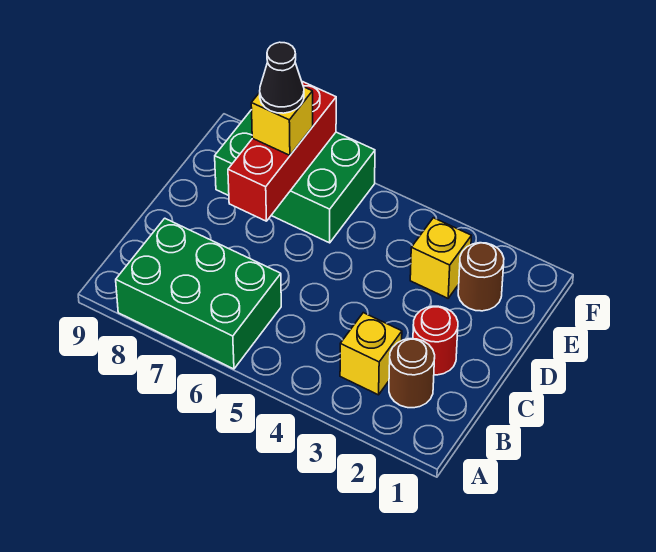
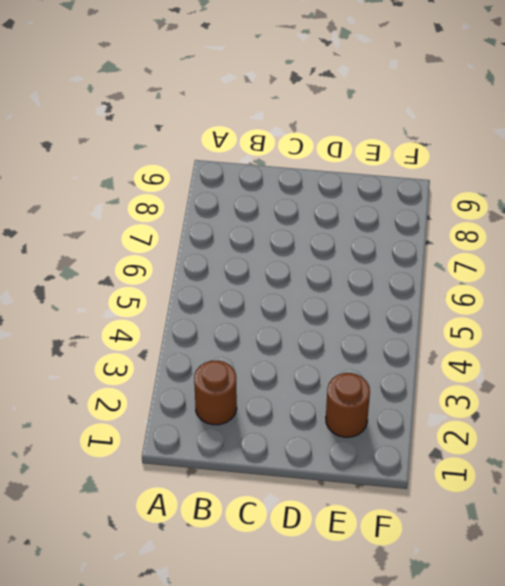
none -> green brick A6:B8 level 1
none -> yellow brick B3 level 1

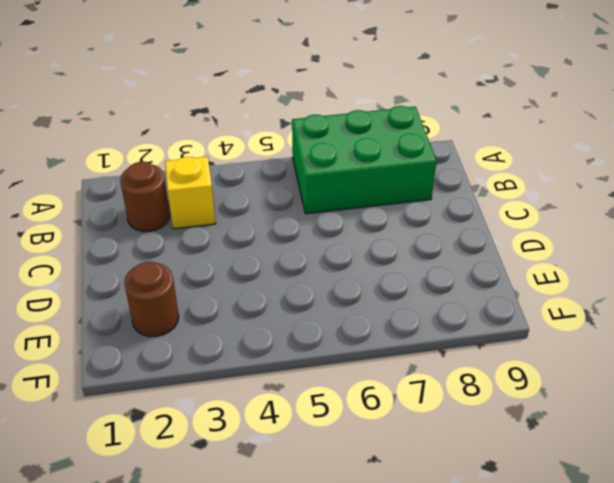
none -> red round brick C2 level 1
none -> yellow brick E3 level 1

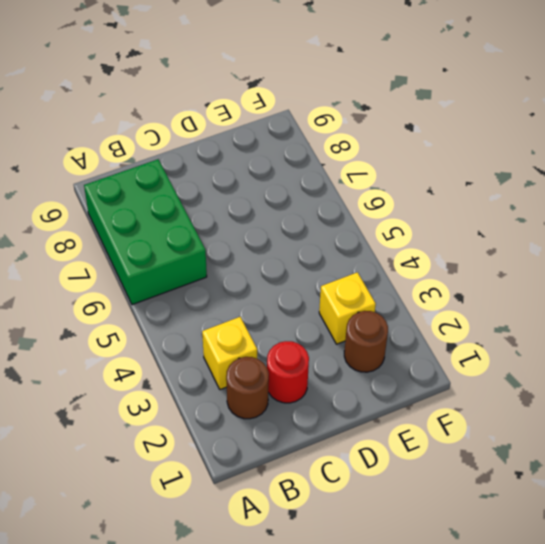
none -> green brick E6:F8 level 1
none -> red brick D7:F7 level 2

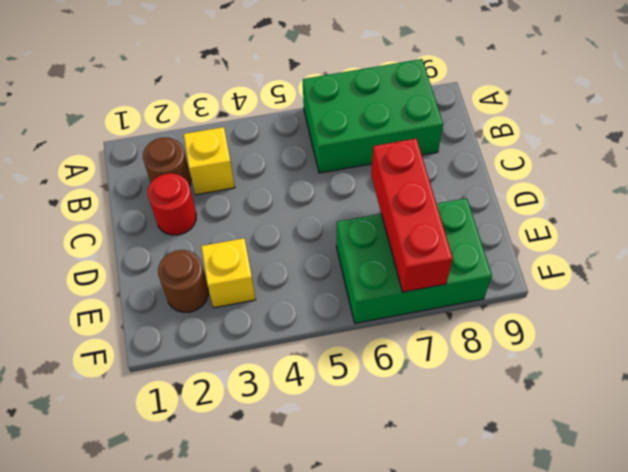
none -> yellow brick E7 level 3
none -> black cone E7 level 4

